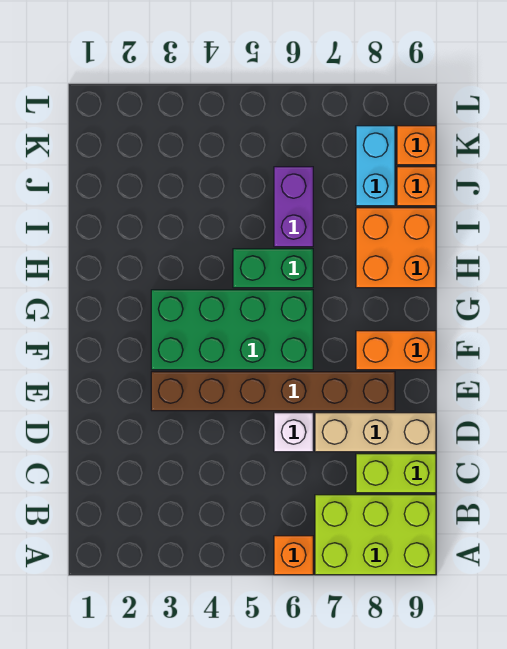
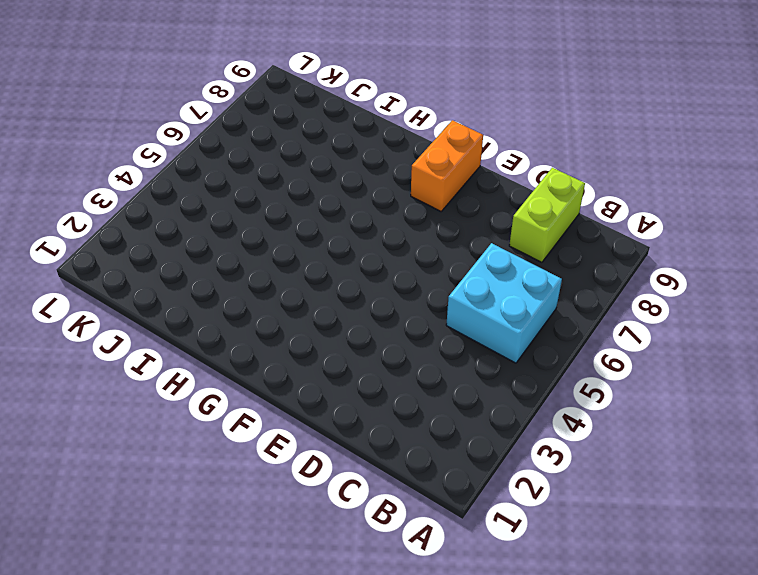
cyan brick B5:C6 level 1 -> none
none -> orange brick A6 level 1
none -> lime brick A7:B9 level 1
none -> white brick D6 level 1

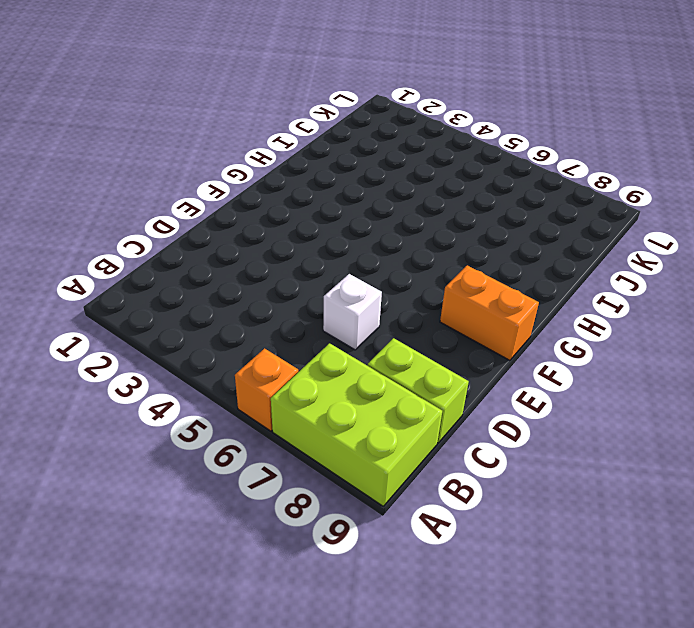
none -> tan brick D7:D9 level 1
none -> brown brick E3:E8 level 1
none -> green brick F3:G6 level 1

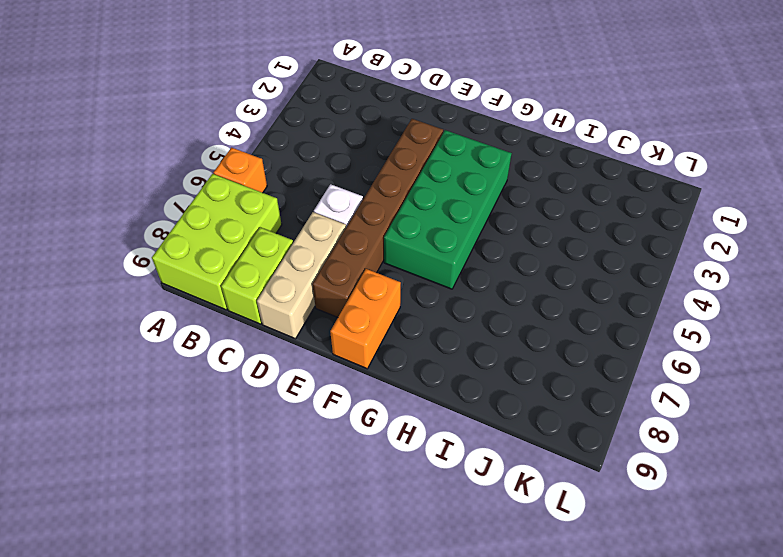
none -> green brick H5:H6 level 1
none -> orange brick H8:I9 level 1
none -> purple brick I6:J6 level 1

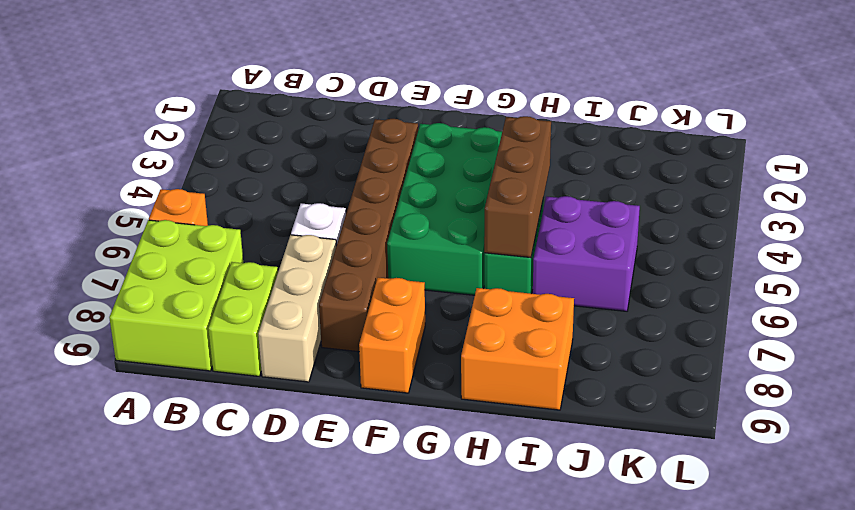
brown brick H4:H6 level 2 -> none
purple brick I5:J6 level 1 -> purple brick I6:J6 level 1
none -> cyan brick J8:K8 level 1
none -> orange brick J9 level 1
none -> orange brick K9 level 1

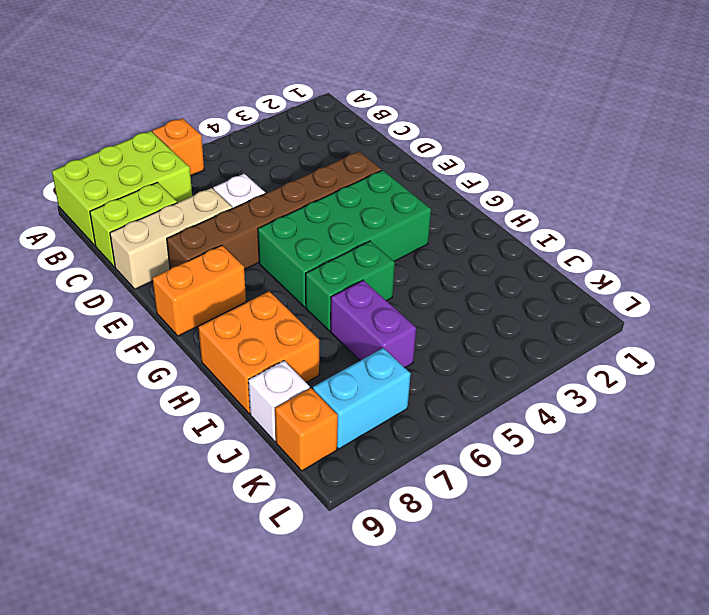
white brick J9 level 1 -> orange brick J9 level 1
cyan brick K7:K8 level 1 -> cyan brick J8:K8 level 1

